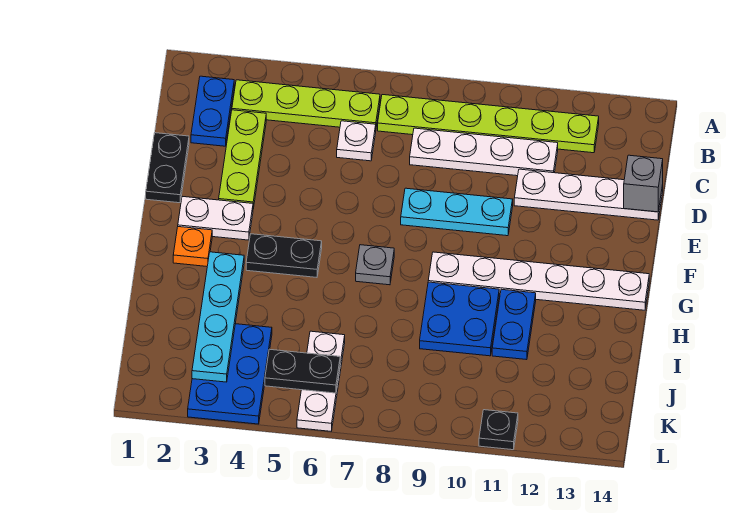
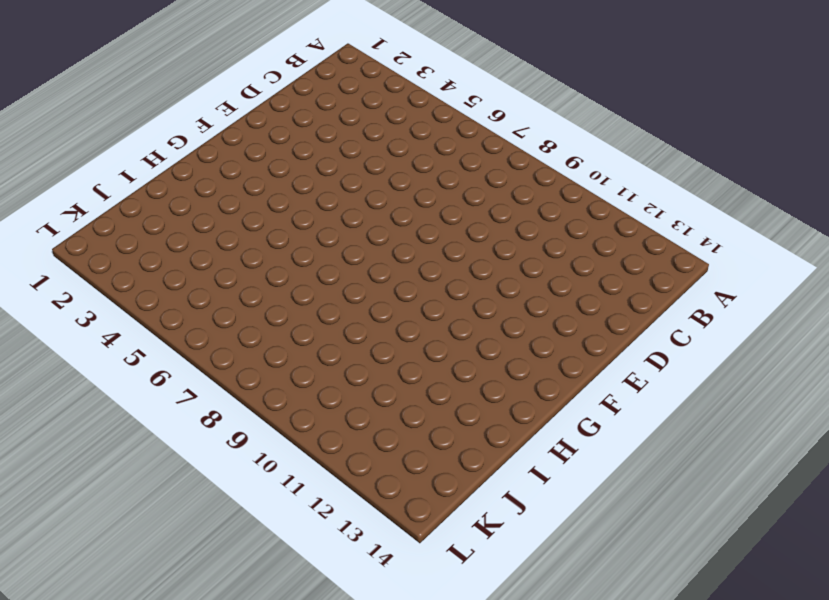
none -> blue plate B2:C2 level 1
none -> lime plate B3:B6 level 1
none -> lime plate B7:B12 level 1

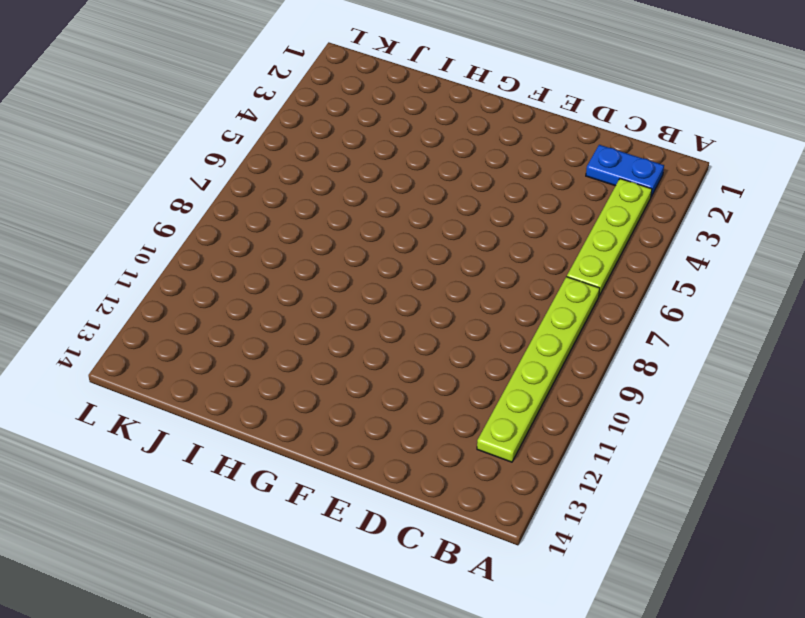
none -> lime plate C3:E3 level 1
none -> white plate C6 level 1
none -> white plate C8:C11 level 1

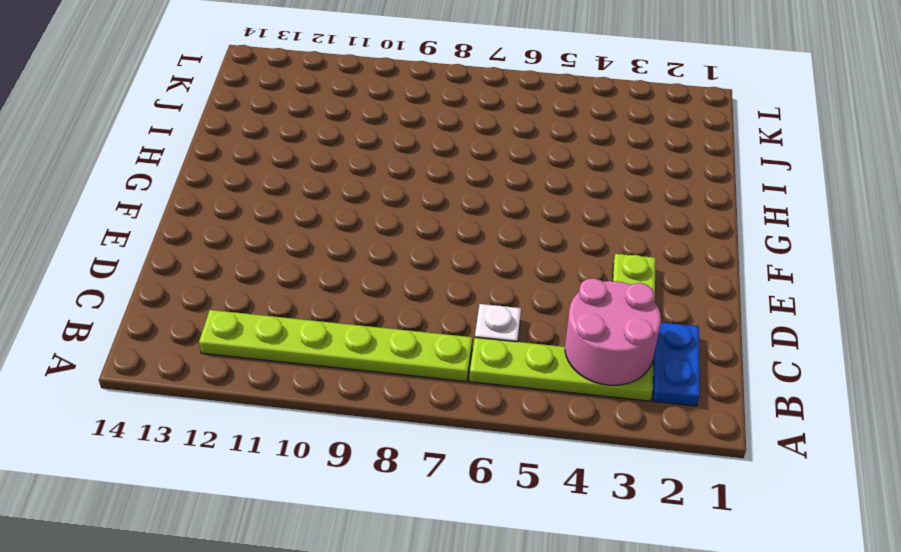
pink round brick B3:C4 level 2 -> none
none -> white plate C8:C11 level 1
none -> black plate D1:E1 level 1
none -> white plate D11:D14 level 1

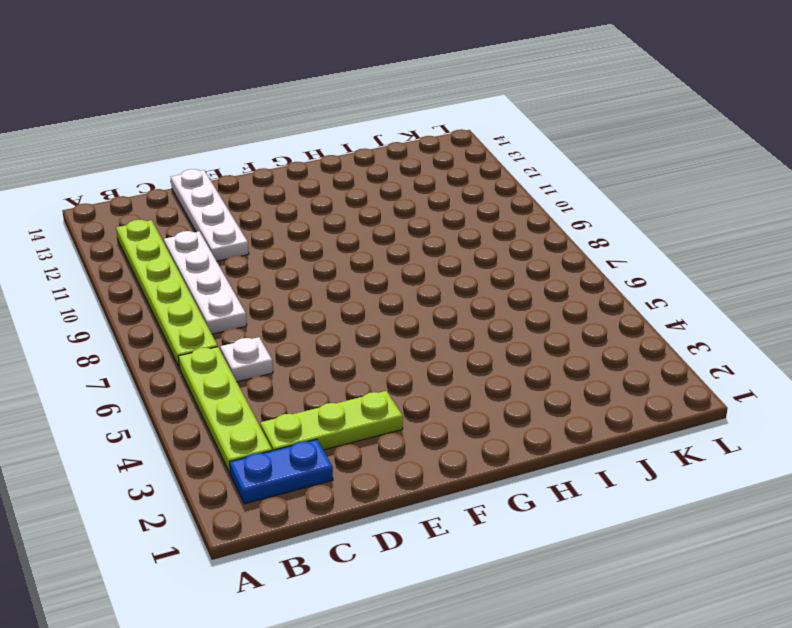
none -> black plate D1:E1 level 1
none -> cyan plate E8:E10 level 1
none -> white plate F2:F3 level 1

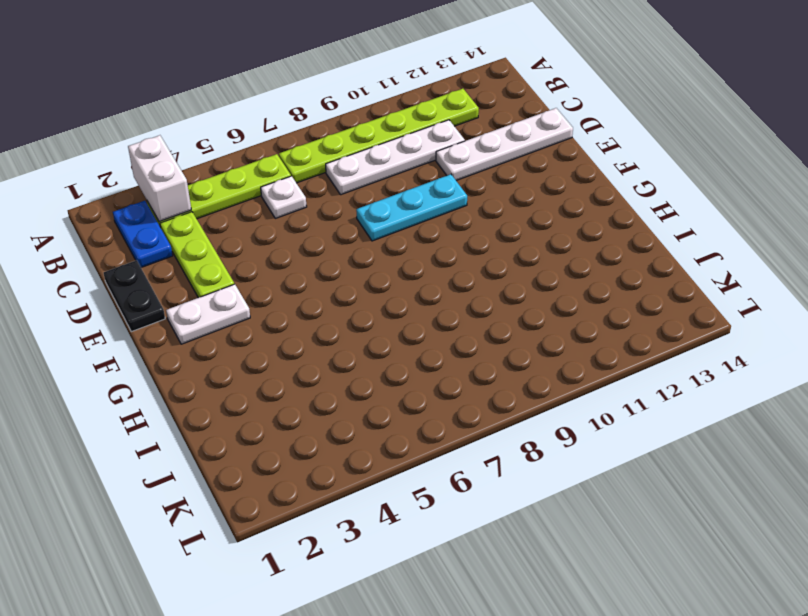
white brick A3:B3 level 2 -> none
none -> orange plate G2 level 1
none -> black plate G4:G5 level 1
none -> grey plate G7 level 1

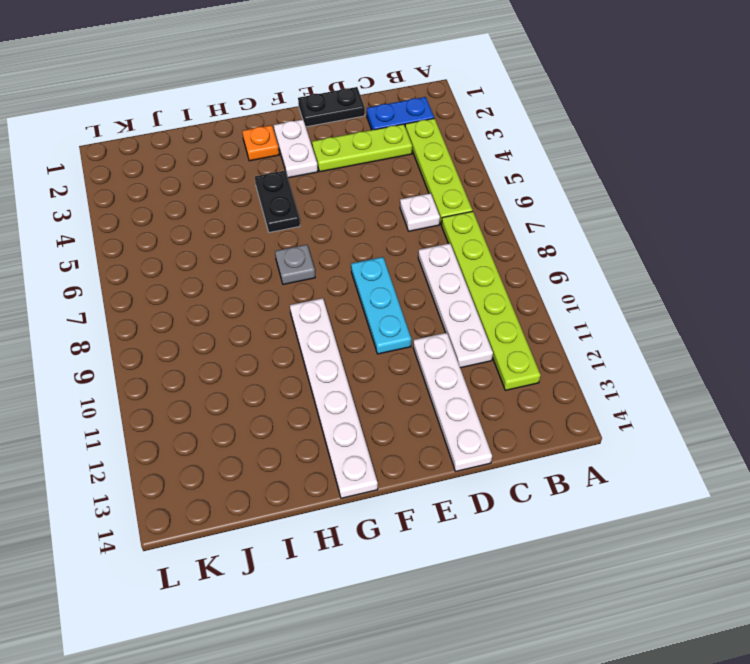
none -> blue plate H9:I10 level 1
none -> blue plate H11:I11 level 1
none -> blue plate J3:L4 level 1

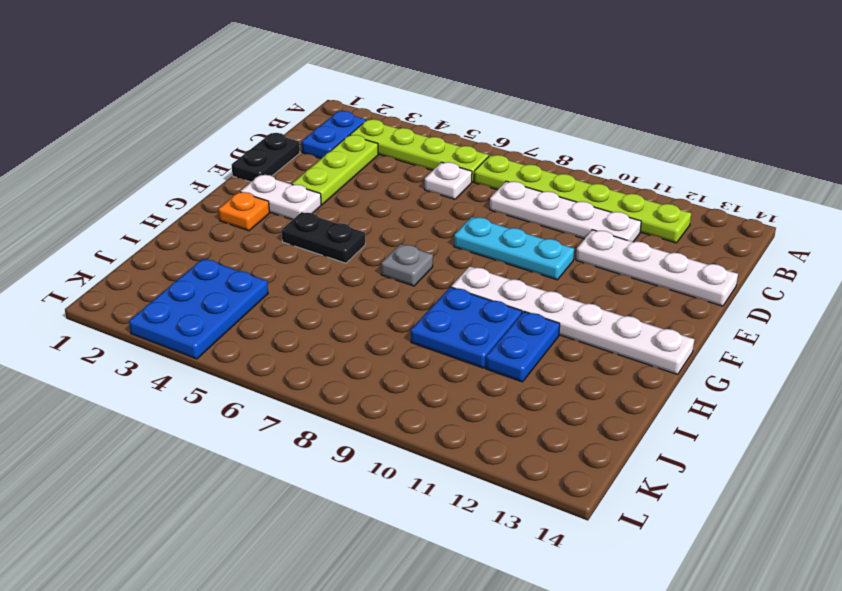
none -> white plate J6:L6 level 1
none -> black plate L11 level 1
none -> grey brick D14 level 2

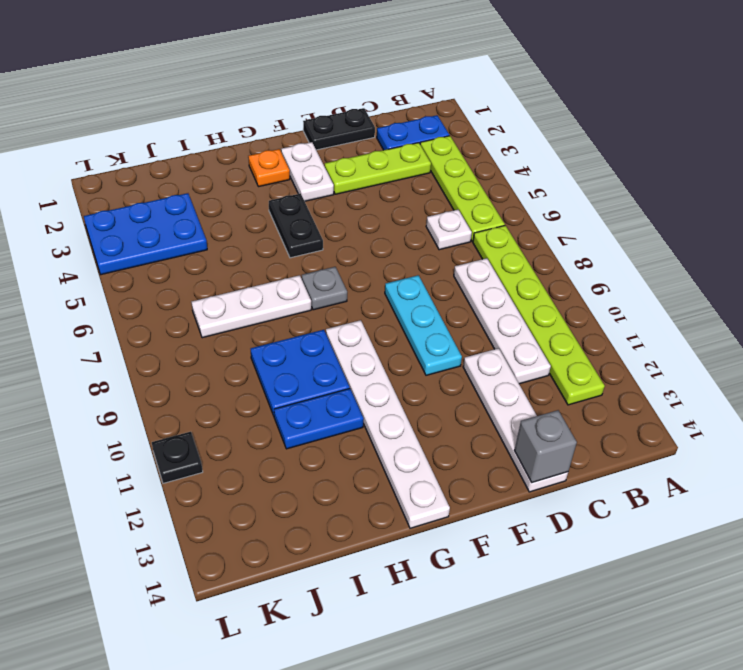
white plate H7:J7 level 1 -> white plate J6:L6 level 1
none -> cyan plate H3:K3 level 2
none -> black plate K5:K6 level 2

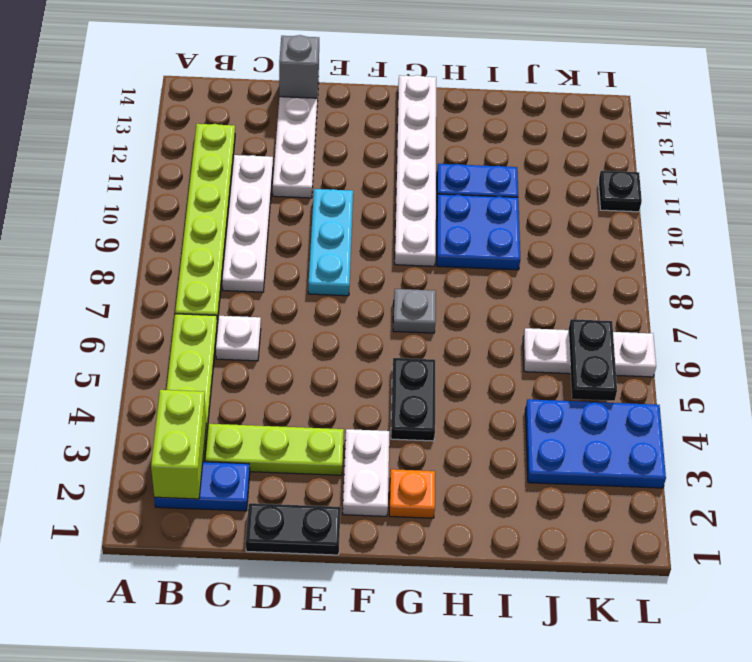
lime brick B2:B3 level 2 -> none
none -> cyan plate H3:K3 level 2

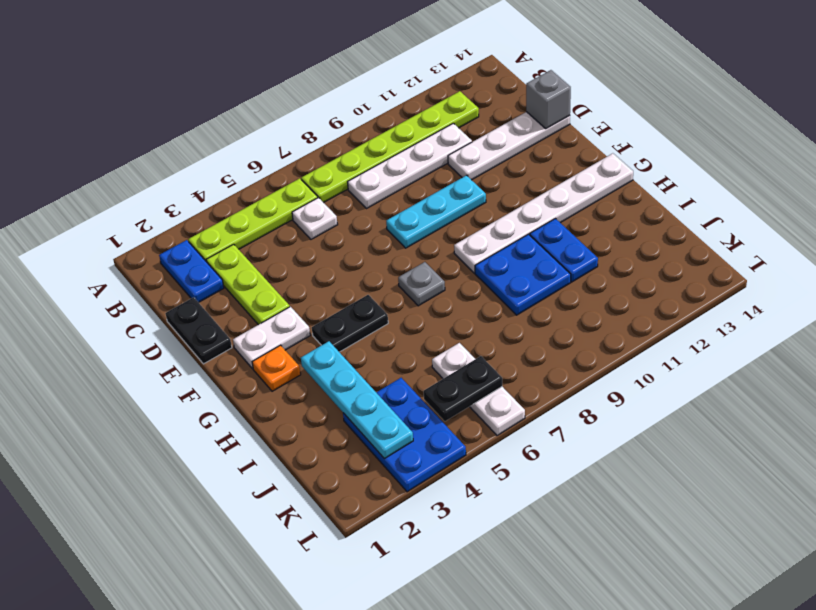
none -> black plate L11 level 1

